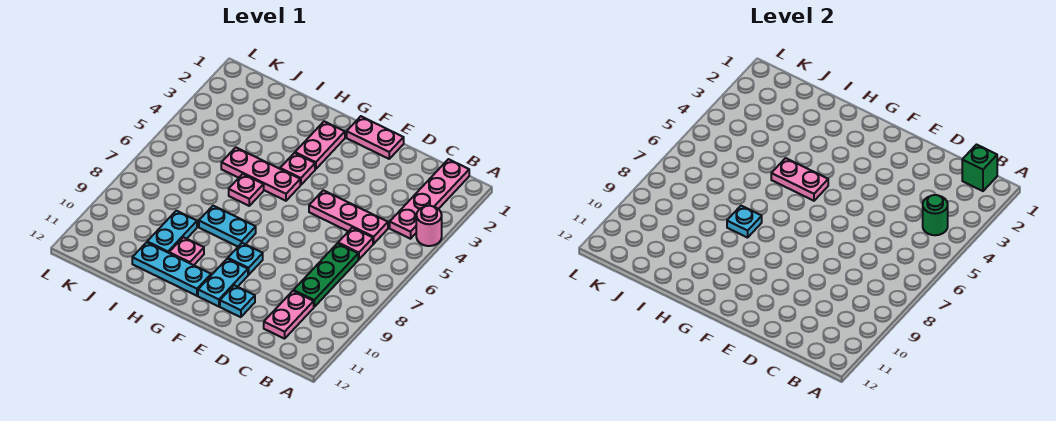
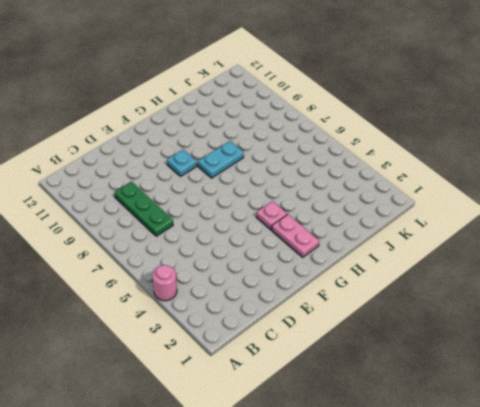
none -> pink plate B1:B4 level 1
none -> pink plate C5:E5 level 1
none -> pink plate C6 level 1

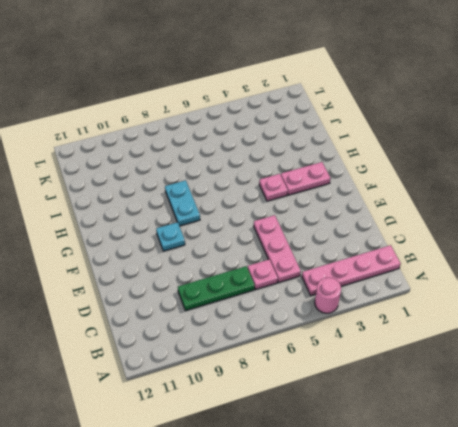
none -> pink plate C10:C11 level 1
none -> pink plate E1:F1 level 1
none -> cyan plate E11 level 1

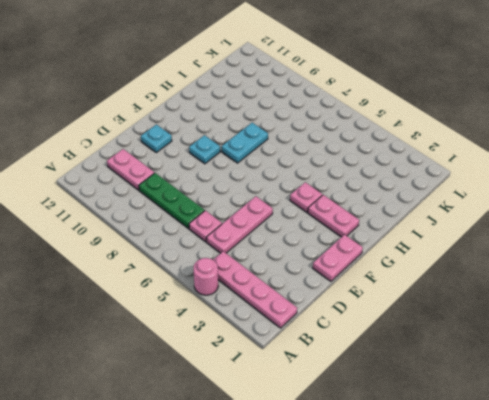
none -> cyan plate F10:F11 level 1
none -> pink plate G5:I5 level 1
none -> cyan plate G11:I11 level 1

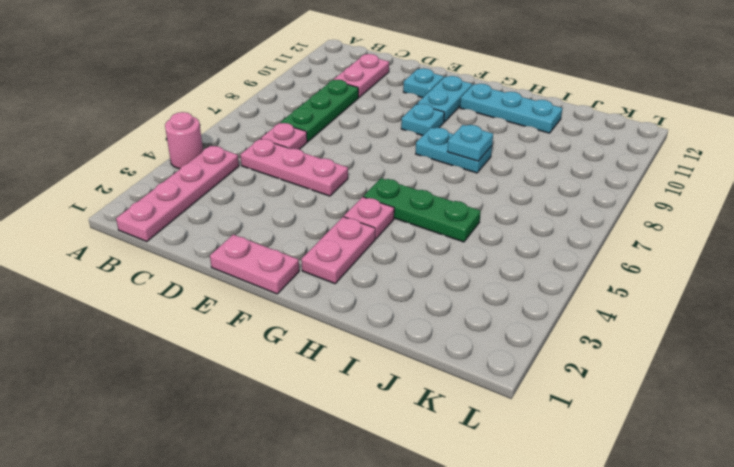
green plate G5:I5 level 1 -> pink plate G5:I5 level 1
none -> pink plate H6 level 1
none -> pink plate H10 level 1
none -> cyan plate I9:I10 level 1

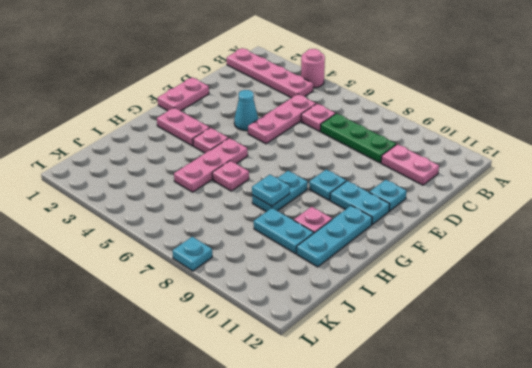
cyan cone E4 level 1 -> none
cyan plate L8 level 1 -> none
none -> green brick B1 level 2
none -> green round brick B4 level 2
none -> pink plate G5:H5 level 2

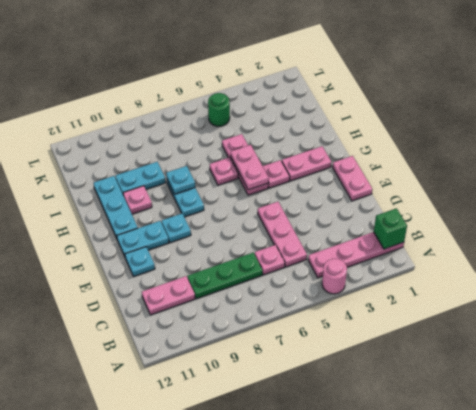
green round brick K5 level 1 -> green round brick B4 level 2

